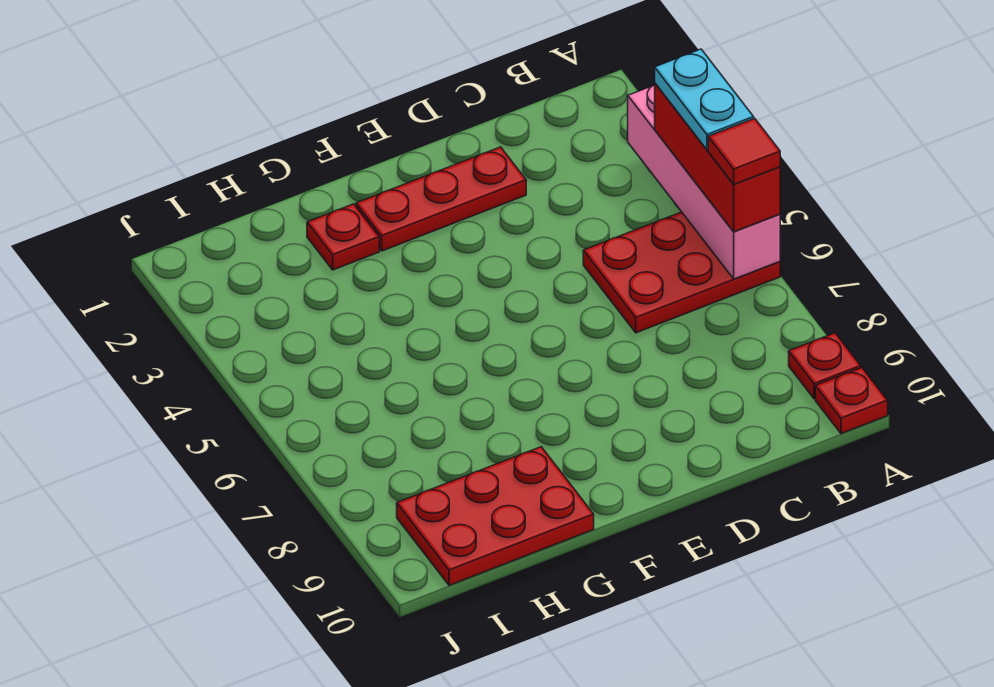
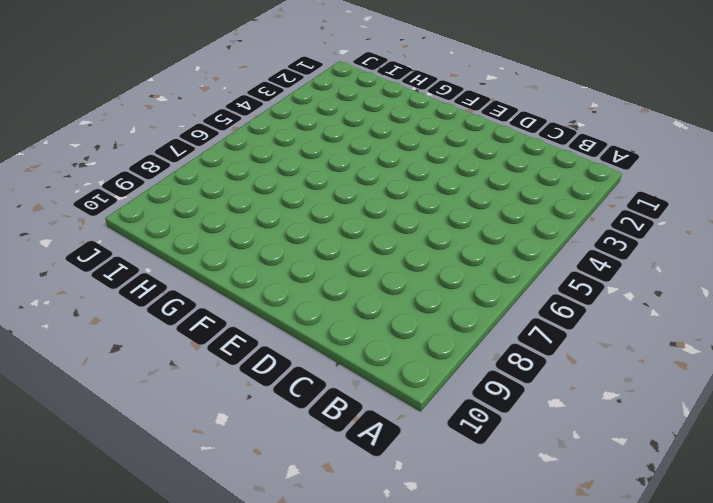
none -> red plate A5:C6 level 1
none -> red plate A9 level 1

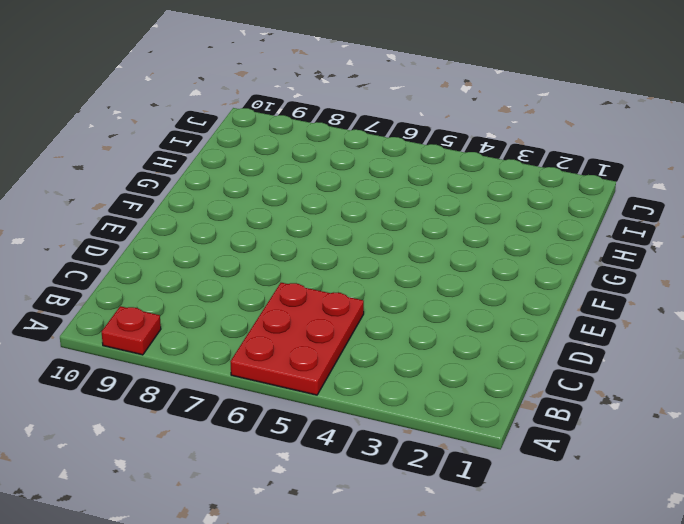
none -> red plate A10 level 1
none -> red plate D2:F2 level 1

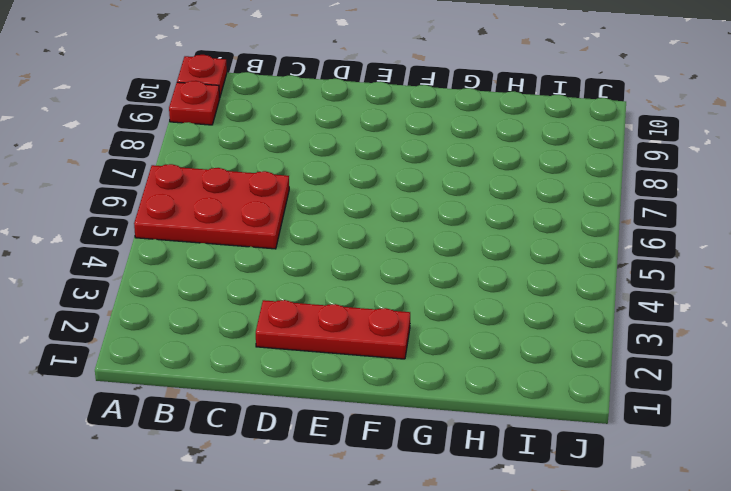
none -> red plate G2 level 1
none -> red plate G9:I10 level 1

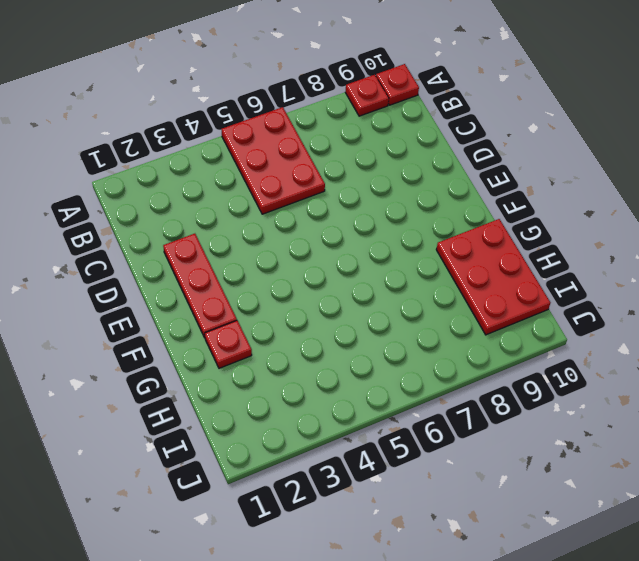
none -> pink brick A3:A6 level 2
none -> red brick A4:A6 level 3

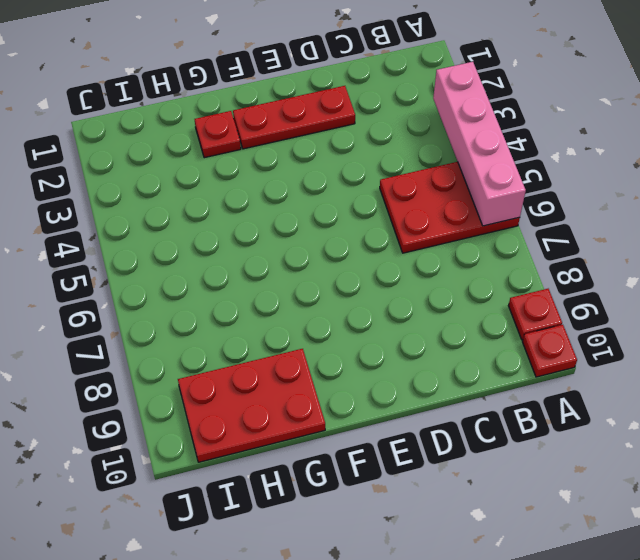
none -> red brick A4:A6 level 3
none -> cyan plate A4:A5 level 4

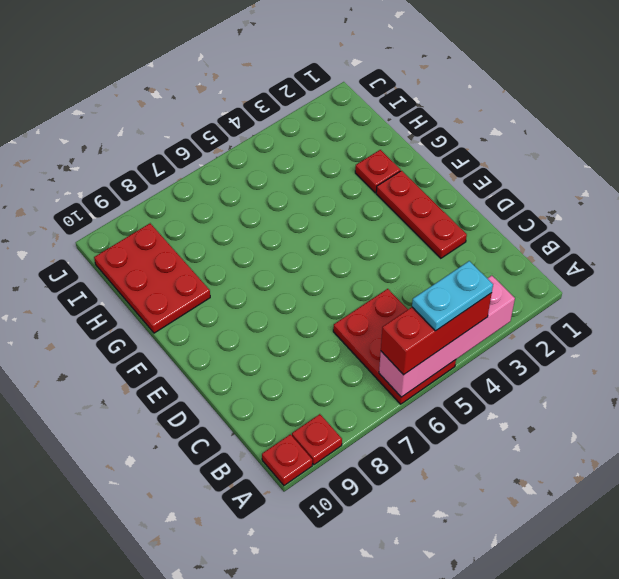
none -> red tile A6 level 4

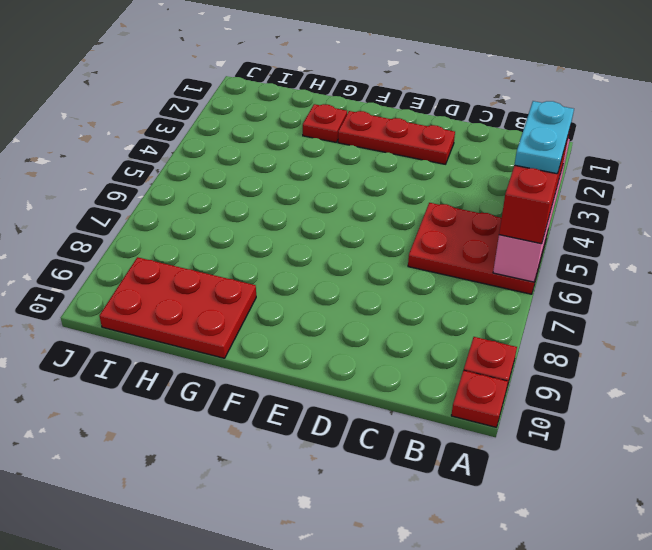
none -> red tile A6 level 4

